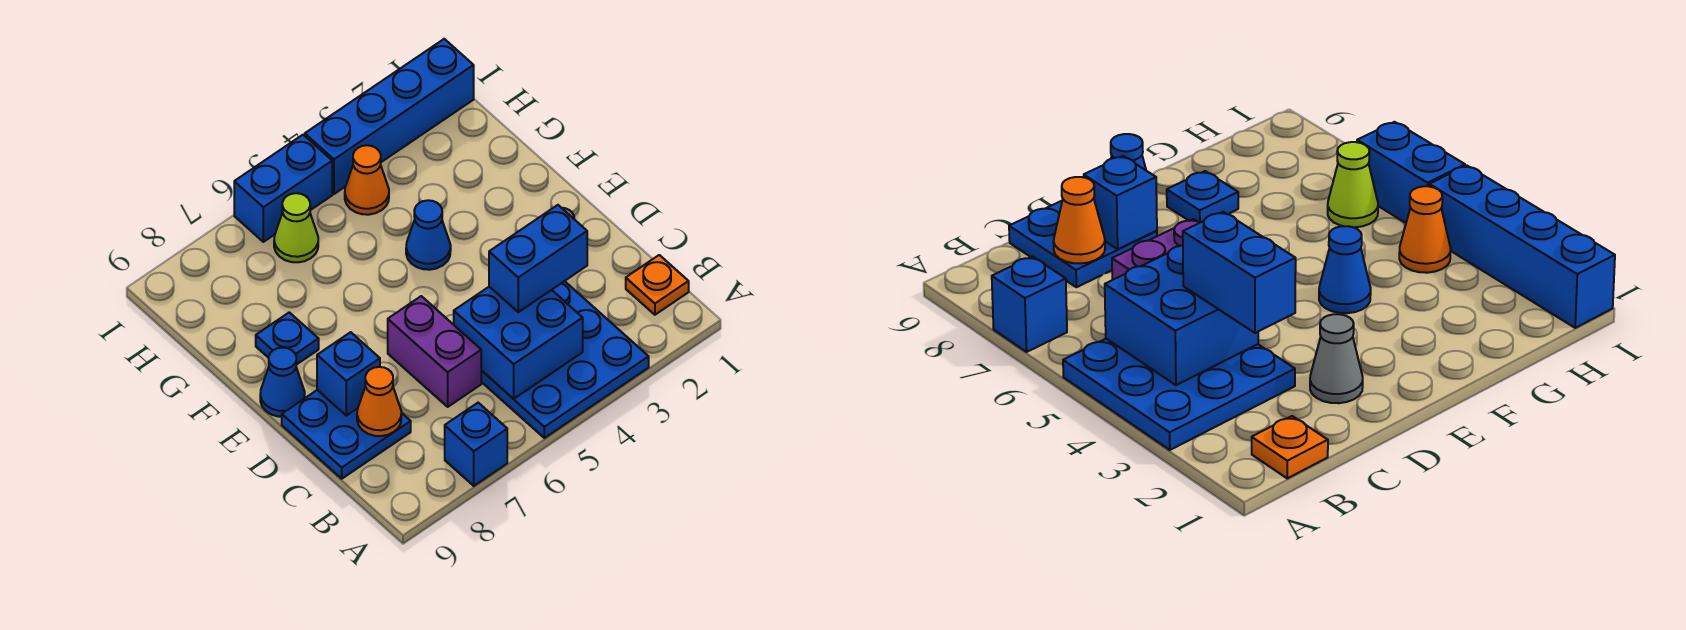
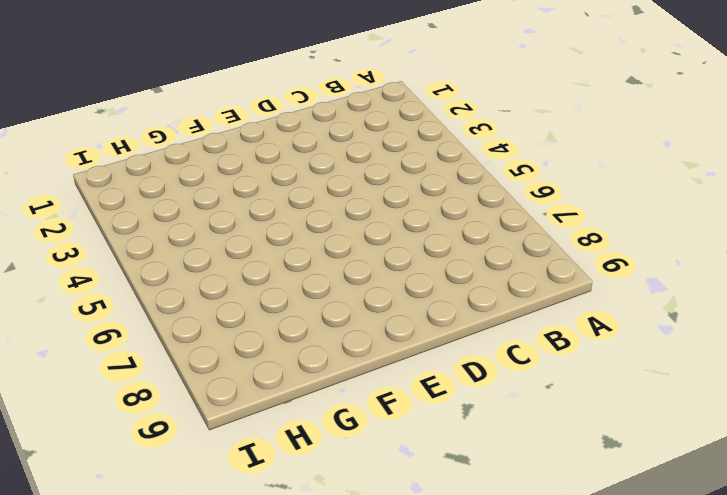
none -> blue plate A3:C5 level 1
none -> blue brick A7 level 1
none -> orange plate B1 level 1

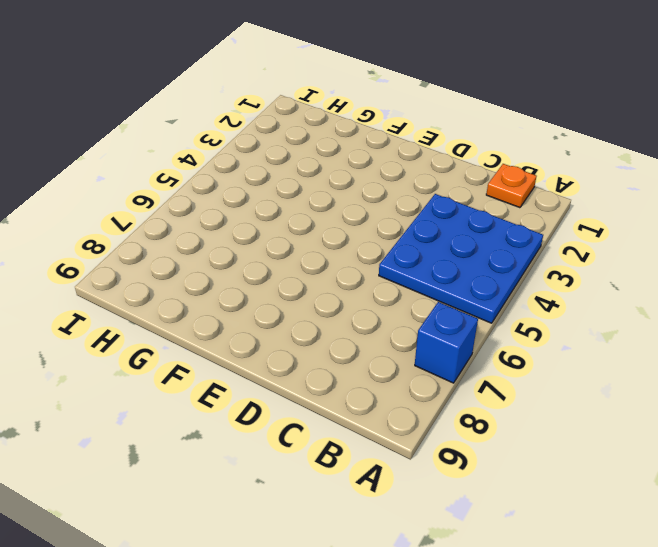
none -> purple brick C6:D6 level 1
none -> blue plate C8:D9 level 1
none -> grey cone D2 level 1

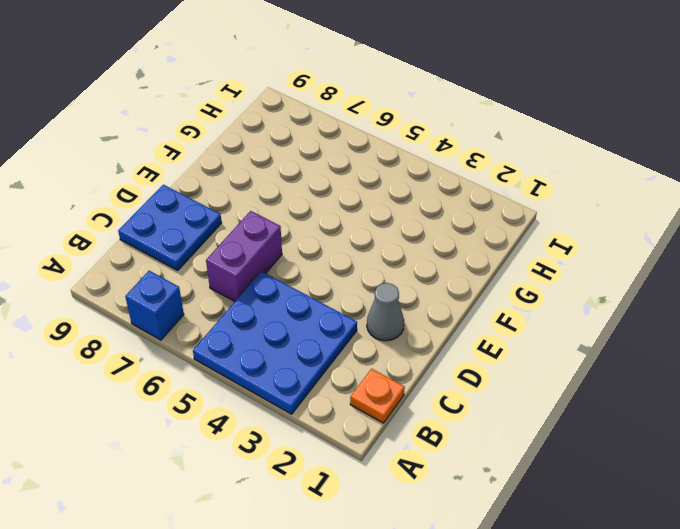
none -> blue cone E9 level 1
none -> blue cone F4 level 1
none -> blue plate F8 level 1

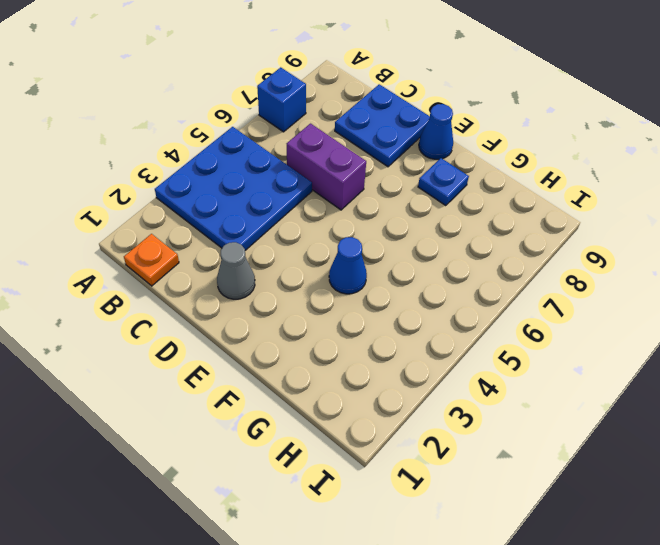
none -> orange cone H4 level 1
none -> lime cone H6 level 1
none -> blue brick I1:I4 level 1

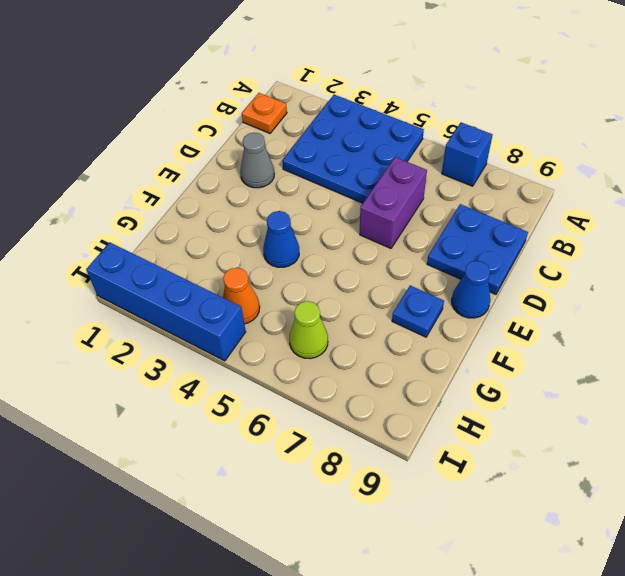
none -> blue brick I5:I6 level 1
none -> blue brick B4:C5 level 2
none -> orange cone C8 level 2

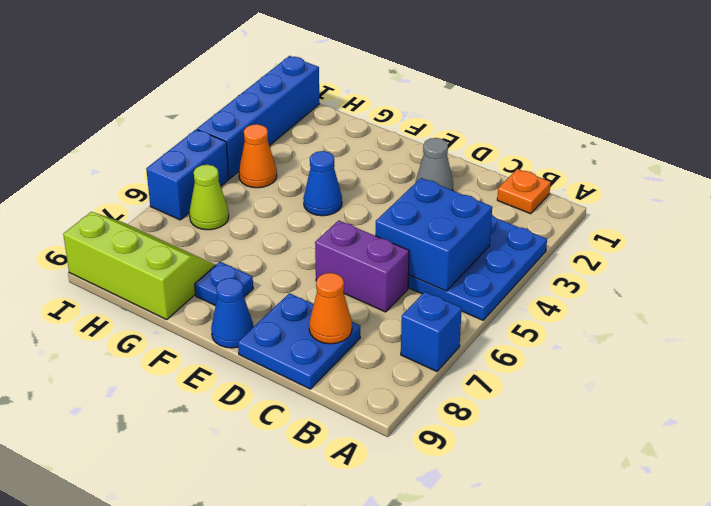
lime slope G8:I9 level 1 top 9 -> none
none -> blue brick D8 level 2
none -> blue brick C3:C4 level 3

